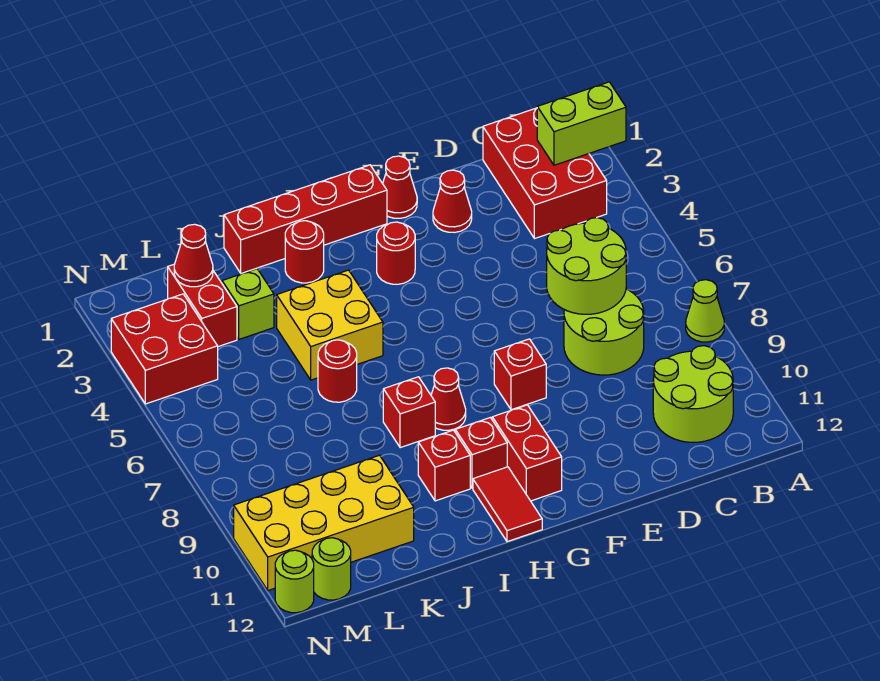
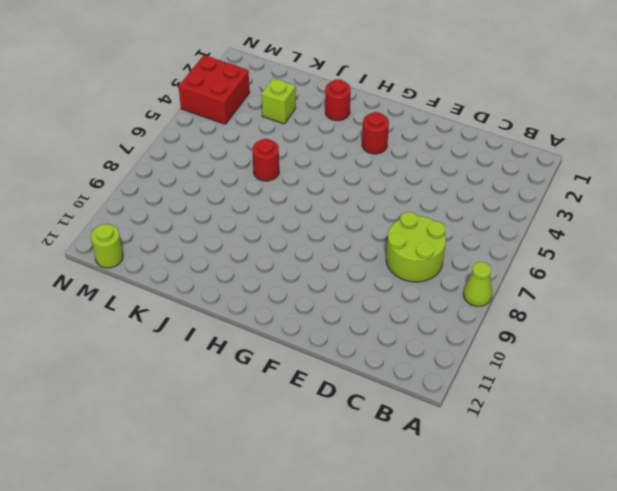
none -> red brick B1:C3 level 1
none -> lime round brick B10:C11 level 1
none -> red cone E2 level 1

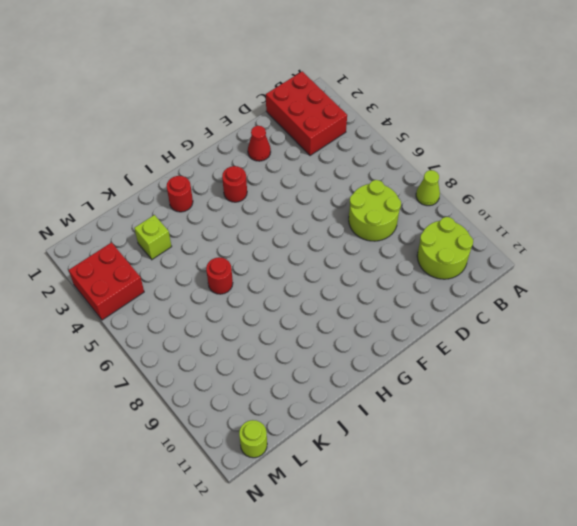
none -> red cone F1 level 1
none -> red brick F8 level 1
none -> red brick G1:J1 level 1

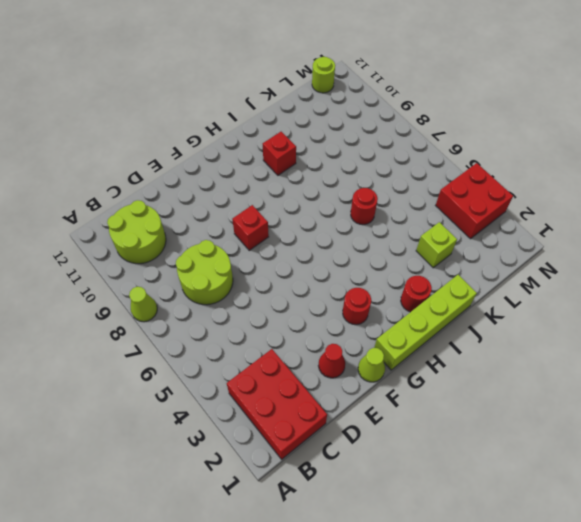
lime cone F1 level 1 -> red cone F1 level 1
lime brick G1:J1 level 1 -> red brick G1:J1 level 1
none -> red brick G10:G11 level 1
none -> red cone H8 level 1
none -> red brick H10 level 1

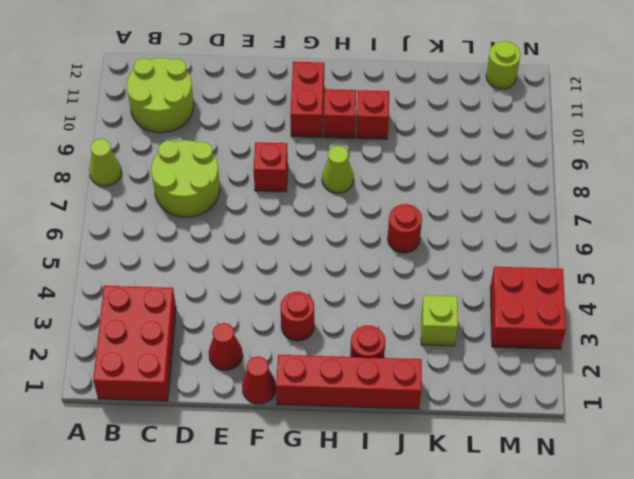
lime cone H8 level 1 -> red cone H8 level 1
none -> red tile H11:H12 level 1
none -> yellow brick I4:J5 level 1
none -> red brick I8 level 1

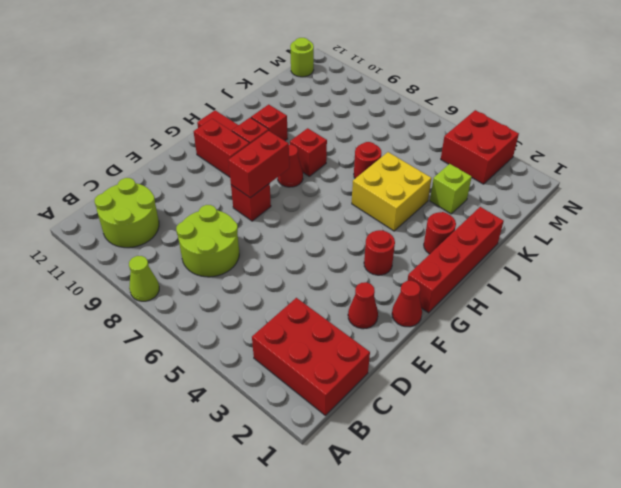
red brick F8:G8 level 2 -> red brick L2:L3 level 1
none -> yellow brick K10:N11 level 1
none -> lime round brick N12 level 1
none -> lime brick A2:B2 level 2

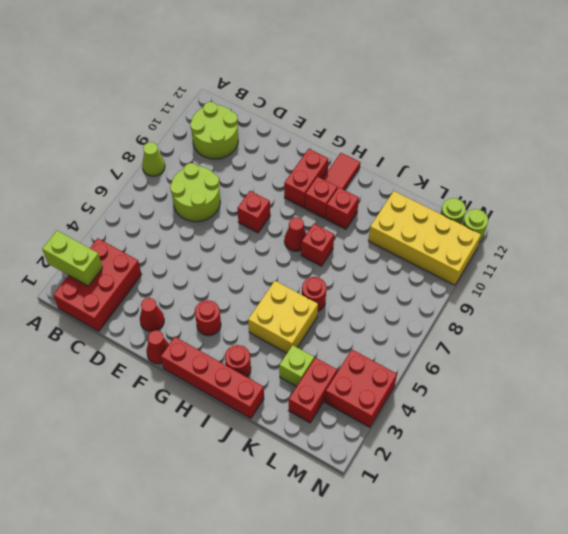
none -> lime round brick C6:D7 level 2
none -> red cone L2 level 2

